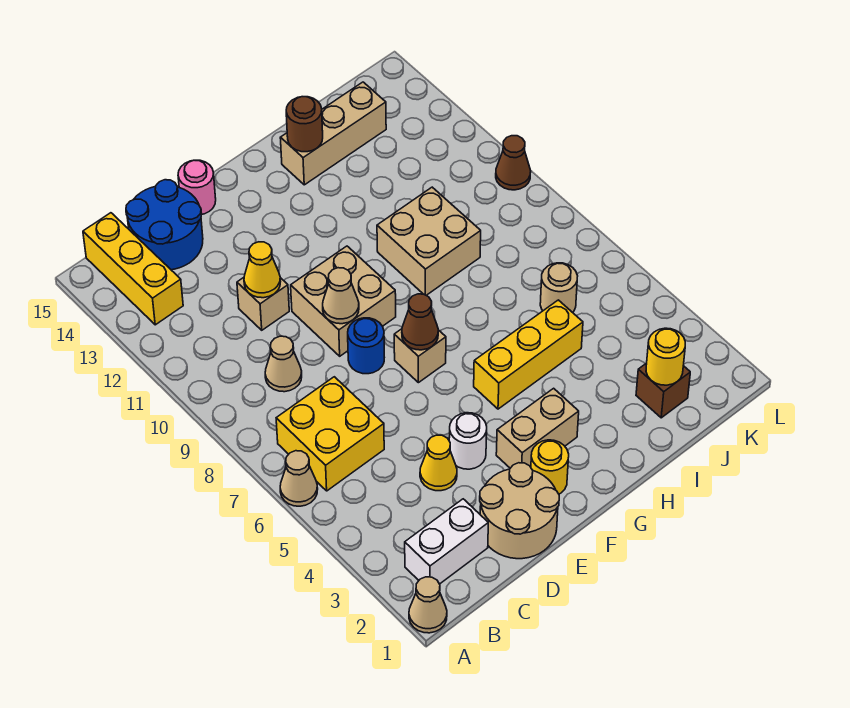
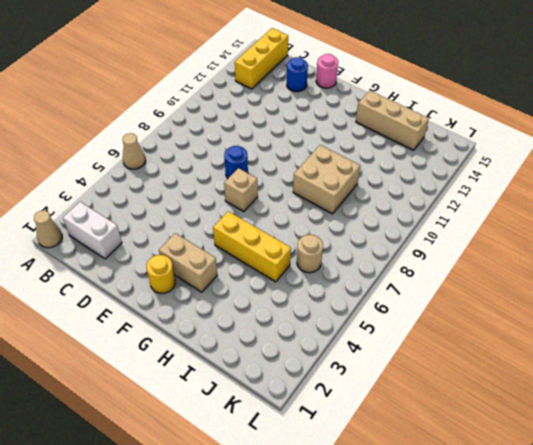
blue round brick D14 level 1 -> blue round brick C14:D15 level 1
none -> yellow brick B6:C7 level 1
none -> tan cone C9 level 1
none -> tan round brick D1:E2 level 1

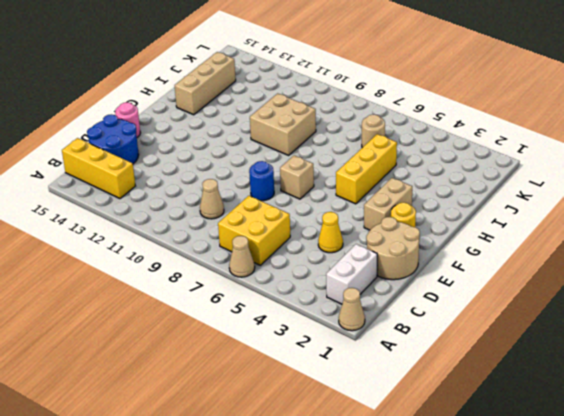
none -> tan brick D11 level 1
none -> white round brick E4 level 1
none -> tan brick E9:F10 level 1

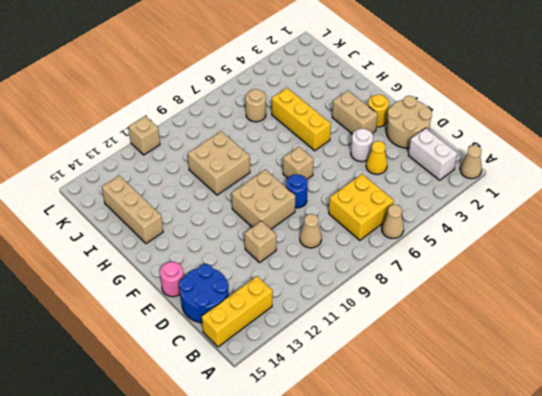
tan brick L11 level 1 -> none
none -> brown brick J2 level 1
none -> brown cone L10 level 1
none -> yellow cone D11 level 2

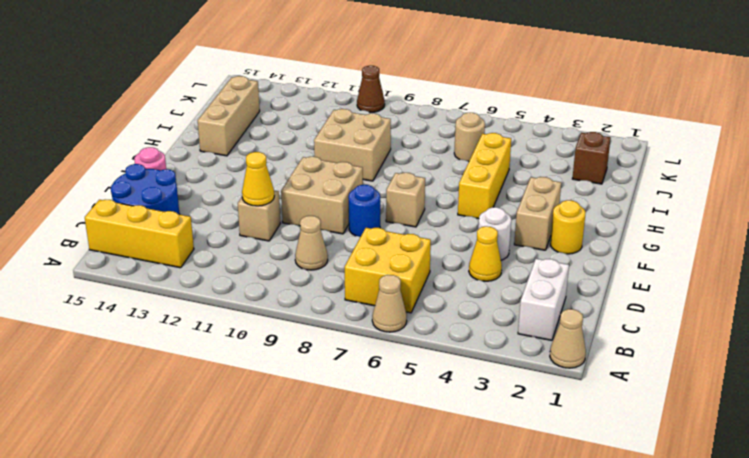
none -> tan round brick D1:E2 level 1
none -> tan cone E9 level 2
none -> brown cone F7 level 2

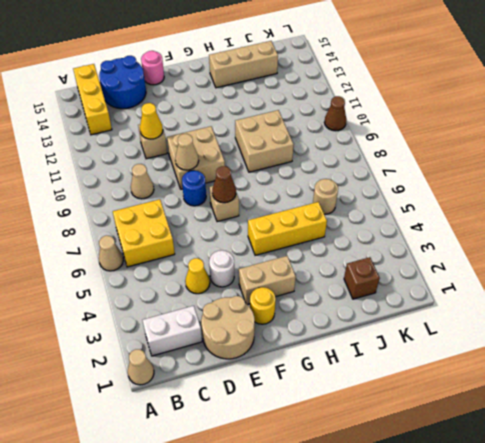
none -> brown round brick H14 level 2
none -> yellow round brick J2 level 2

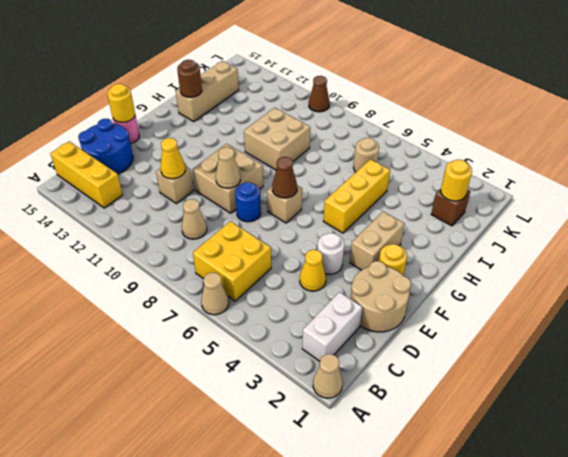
yellow round brick E15 level 2 -> none

